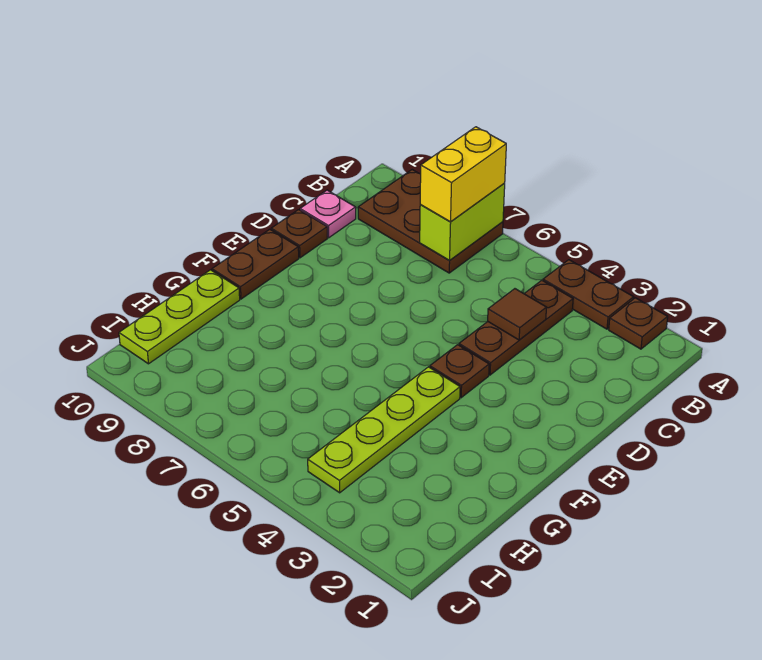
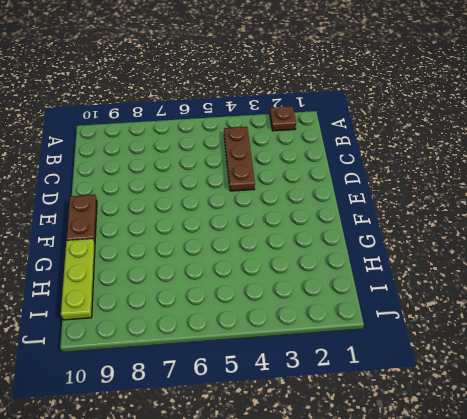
none -> brown plate A3:A4 level 1
none -> brown plate A7:B9 level 1
none -> pink plate C10 level 1

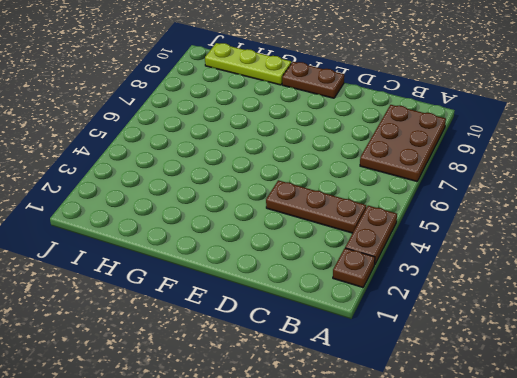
none -> pink plate C10 level 1
none -> brown plate D10 level 1
none -> brown plate E4 level 1

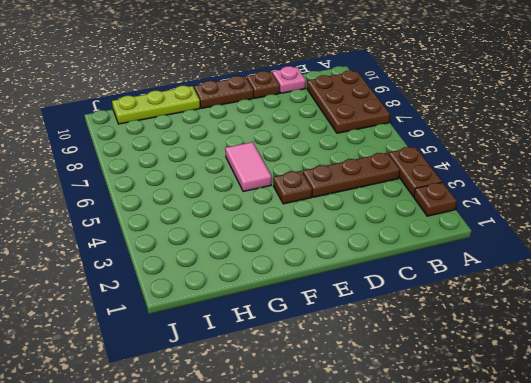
pink tile F5:F6 level 1 -> none
none -> lime plate F4:I4 level 1
none -> lime brick A7:B7 level 2
none -> brown tile C4 level 2

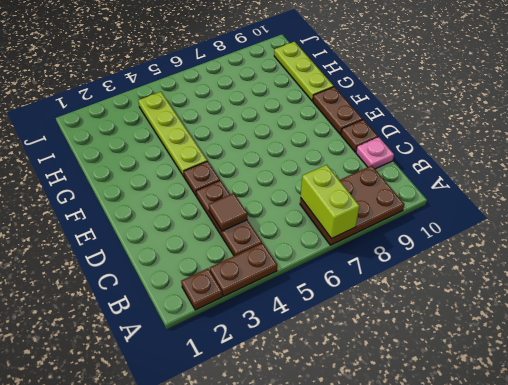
none -> yellow brick A7:B7 level 3

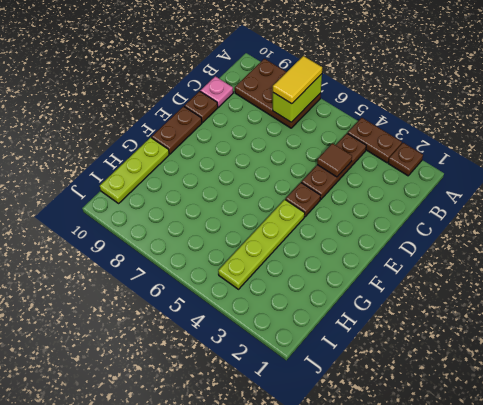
yellow tile A7:B7 level 3 -> yellow brick A7:B7 level 3

